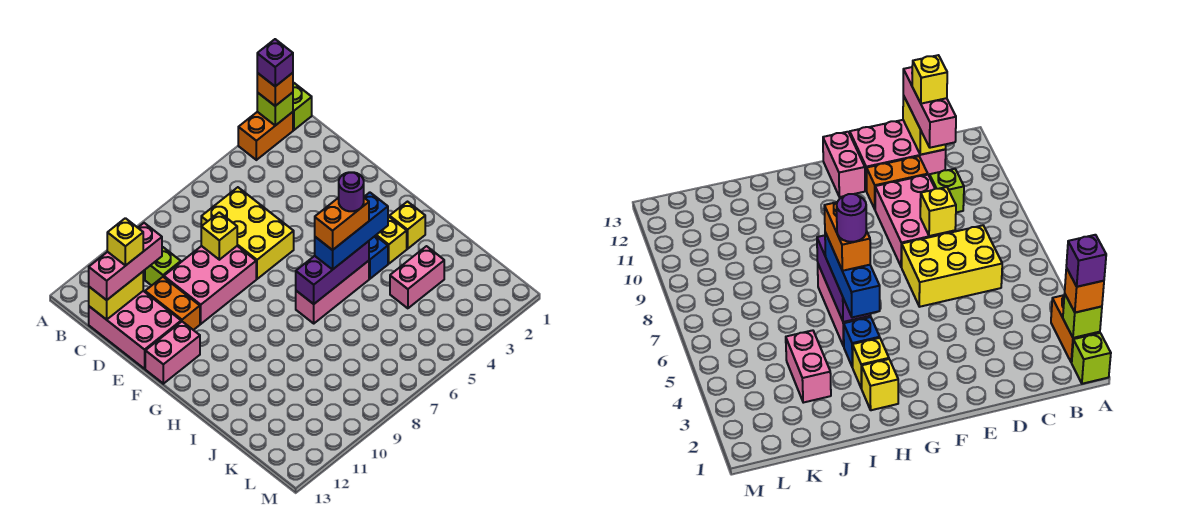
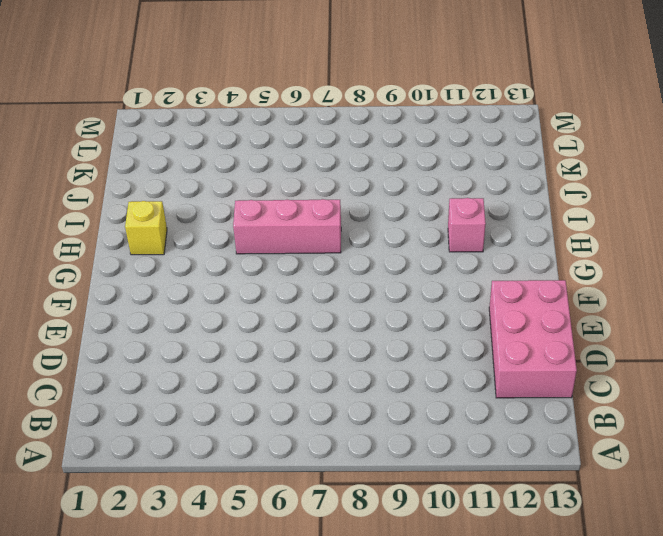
pink brick H11 level 1 -> none
none -> lime brick A1 level 1
none -> orange brick A2:A3 level 1
none -> yellow brick C6:E7 level 1

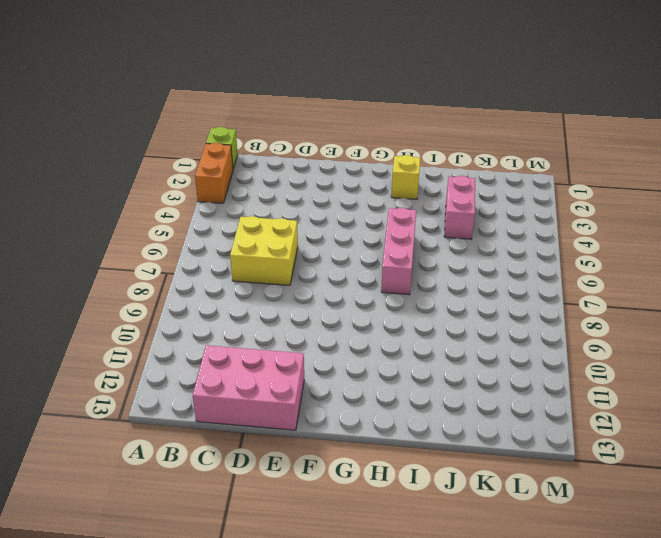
yellow brick C6:D7 level 1 -> yellow brick C6:E7 level 1
none -> lime brick C10 level 1
none -> pink brick D8:E10 level 1
none -> orange brick D11:E11 level 1

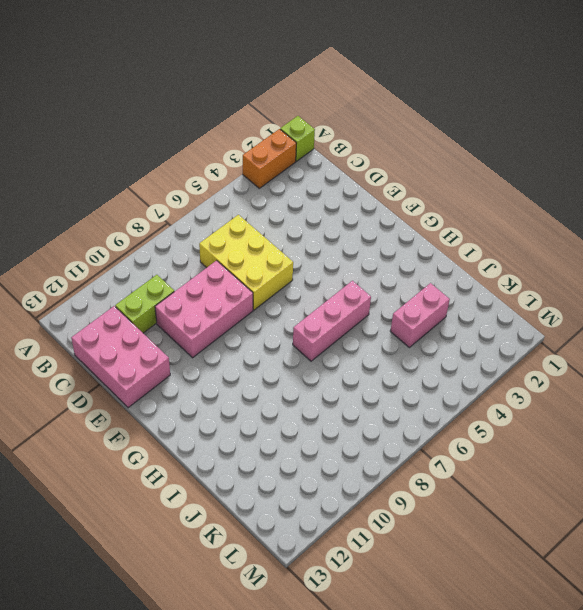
lime brick C10:C11 level 1 -> lime brick C10 level 1
none -> orange brick D11:E11 level 1
none -> pink brick F12:F13 level 1
none -> yellow brick H2 level 1

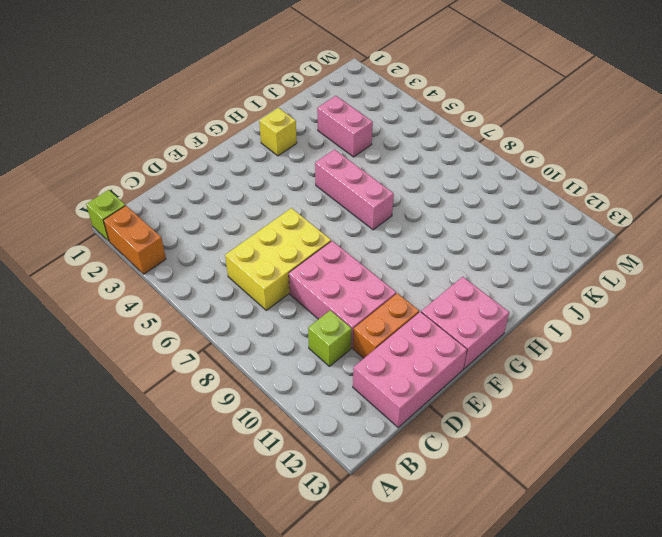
pink brick F12:G13 level 1 -> pink brick F12:F13 level 1
none -> yellow brick H3 level 1
none -> blue brick H4 level 1
none -> lime brick A2 level 2

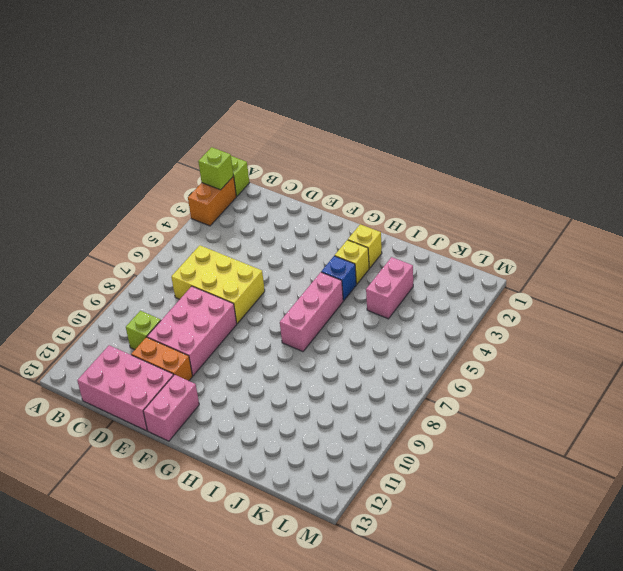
none -> yellow brick C12:C13 level 2
none -> yellow brick D8 level 2
none -> purple brick H5:H7 level 2

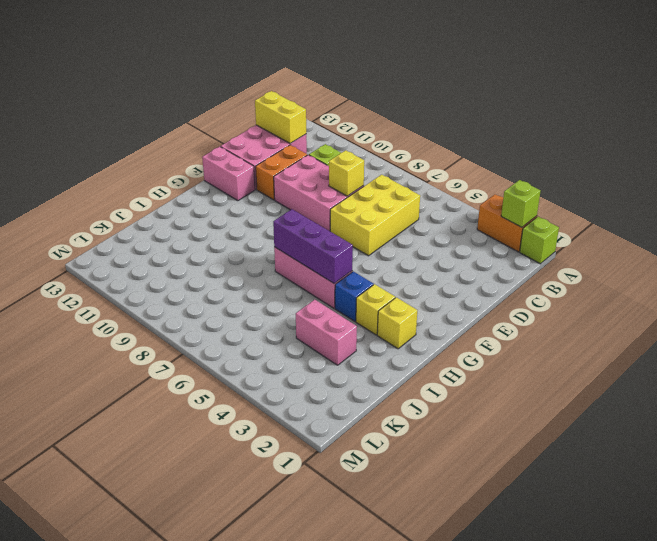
none -> orange brick A2 level 3
none -> pink brick C11:C13 level 3
none -> blue brick H4:H6 level 3

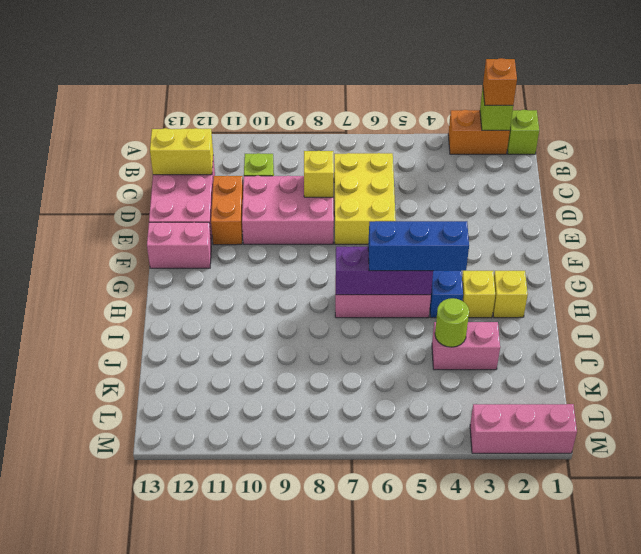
lime round brick J4 level 2 -> none
pink brick M1:M3 level 1 -> pink brick C11:C13 level 3
none -> purple brick A2 level 4
none -> yellow brick C12 level 4
none -> orange brick H5:H6 level 4

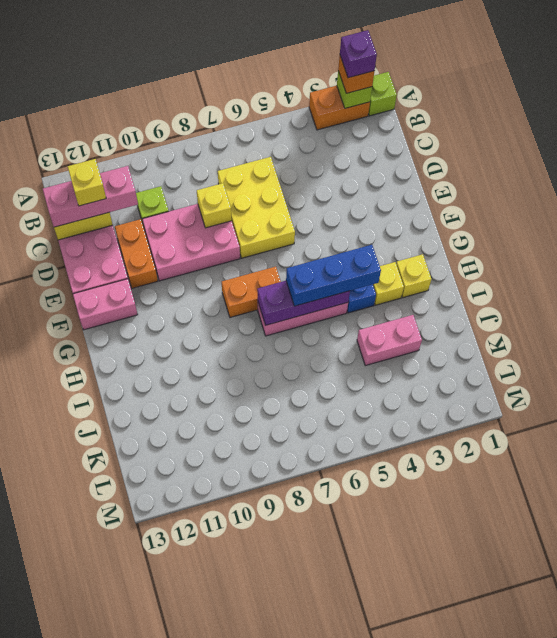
orange brick G7:G8 level 1 -> orange brick H5:H6 level 4
none -> purple round brick H5 level 5

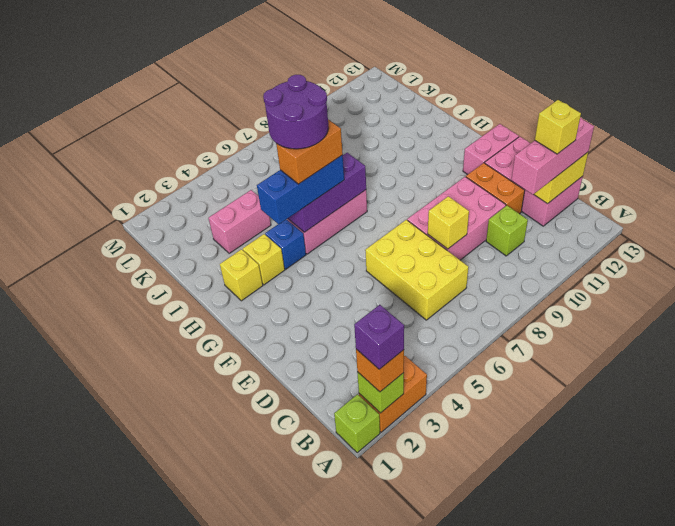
purple round brick H5:I6 level 5 -> purple round brick H5 level 5

